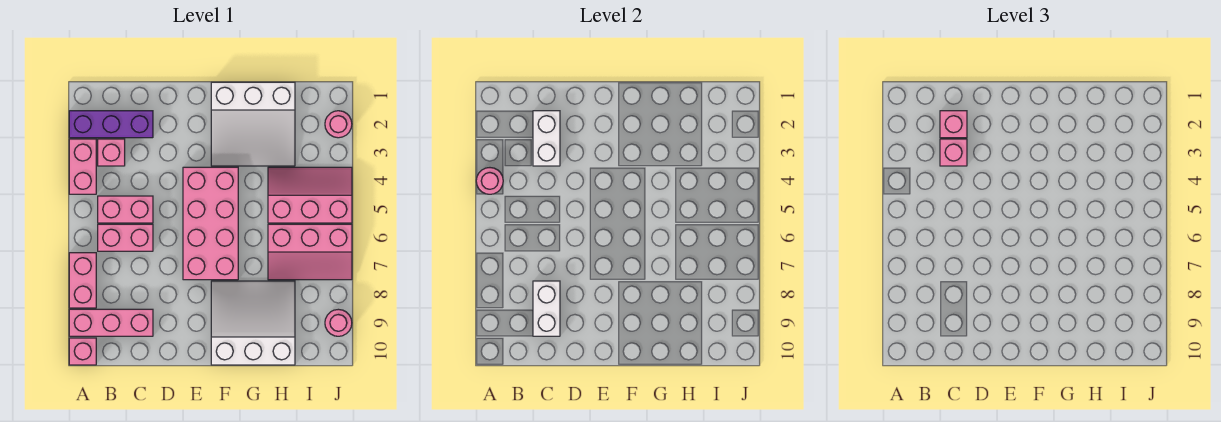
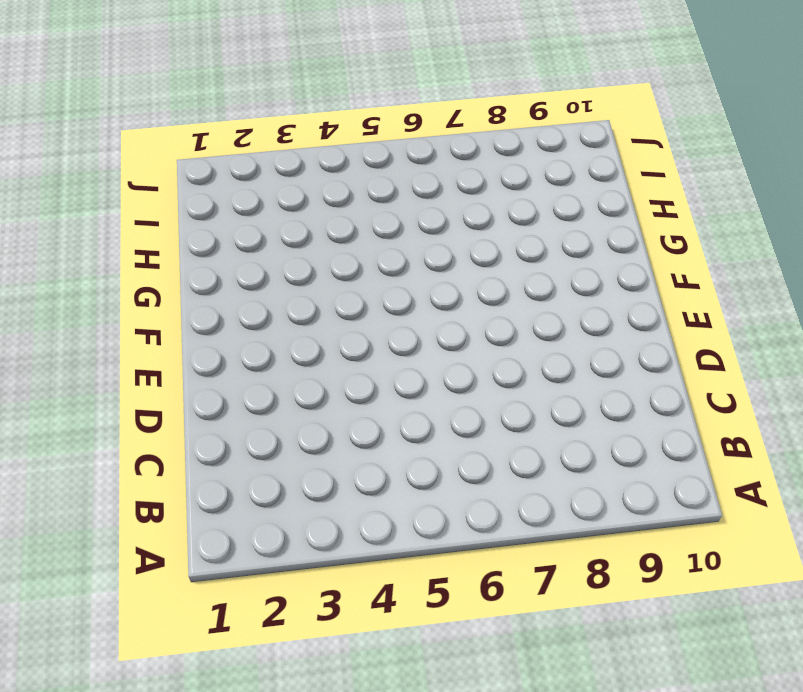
none -> purple brick A2:C2 level 1
none -> pink brick A3:A4 level 1
none -> pink brick A7:A8 level 1

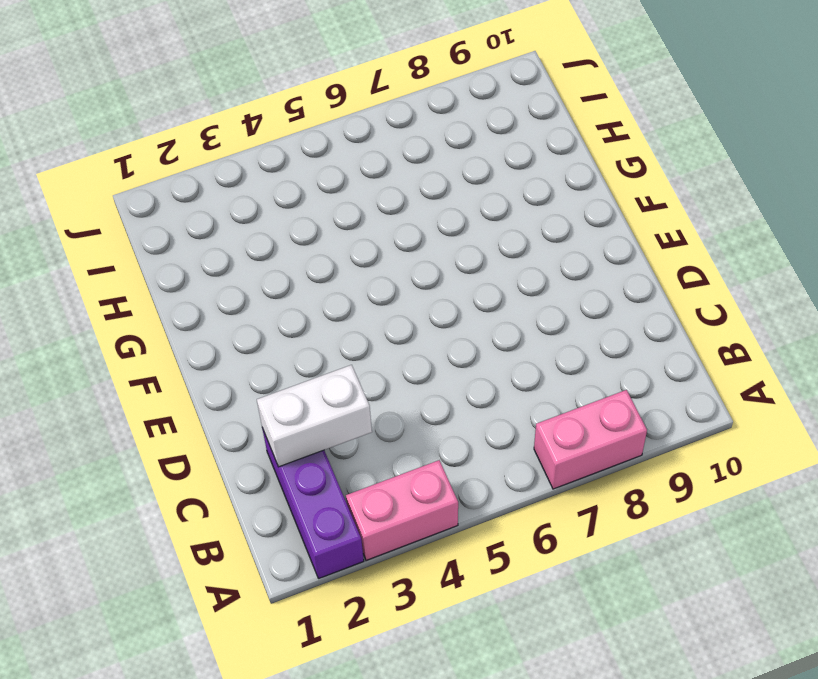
none -> pink brick A9:C9 level 1
none -> pink brick A10 level 1
none -> pink brick B3 level 1

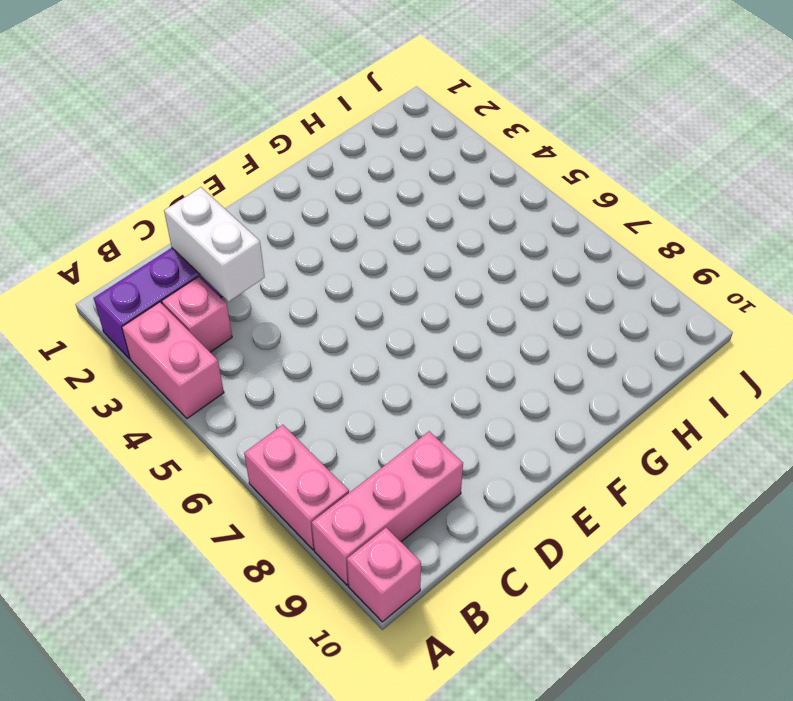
none -> pink brick B5:C5 level 1
none -> pink brick B6:C6 level 1
none -> pink brick E4:F7 level 1

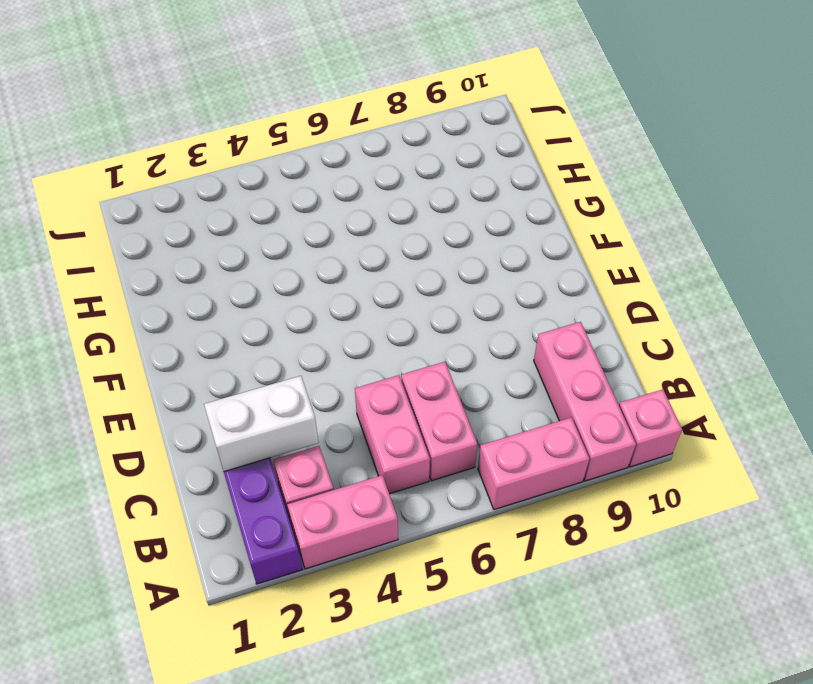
none -> pink brick E4:F7 level 1
none -> white slope F1:H3 level 1 top 1
none -> white slope F8:H10 level 1 top 10

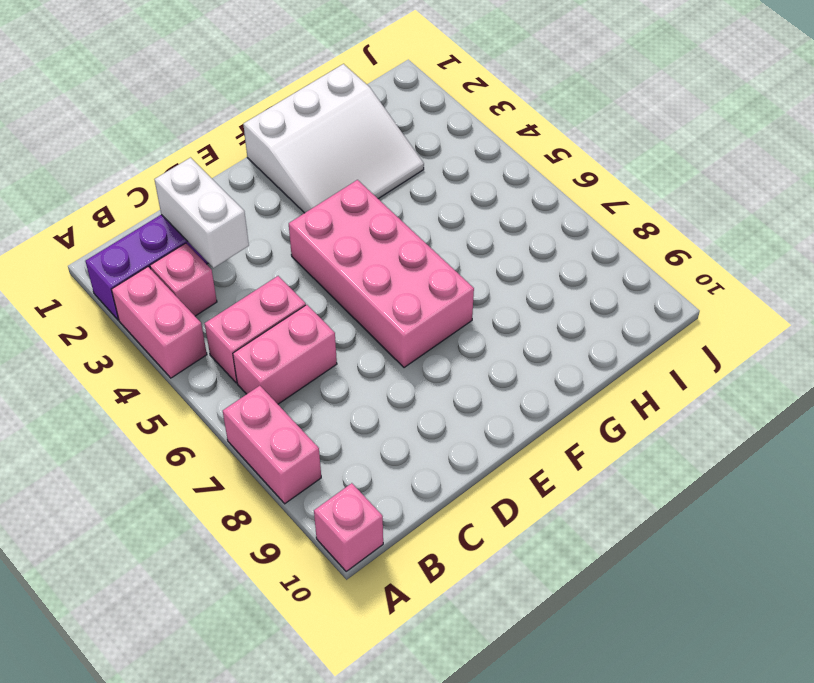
none -> pink brick A9:C9 level 1
none -> white slope F8:H10 level 1 top 10
none -> pink slope H4:J5 level 1 top 5

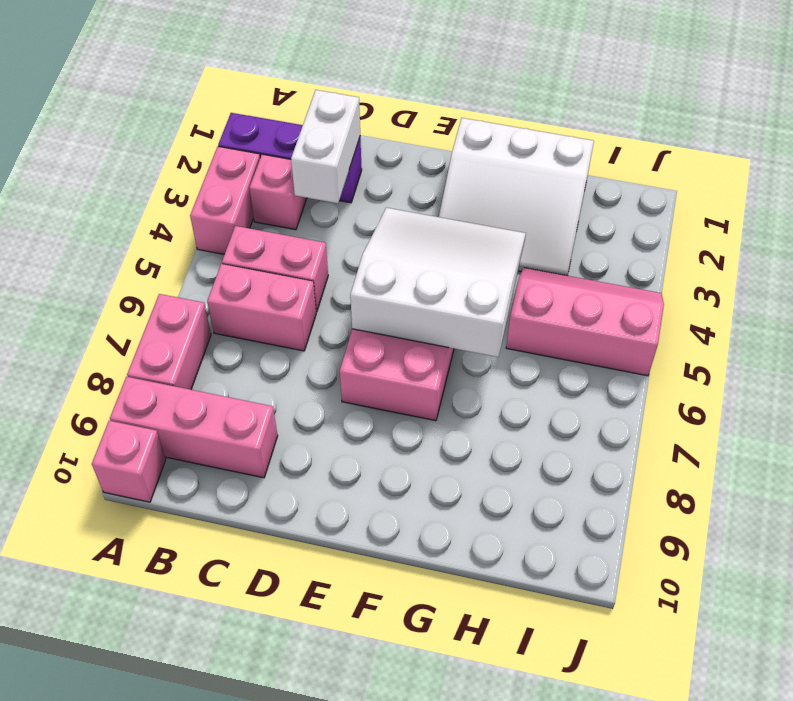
white slope E4:G6 level 2 top 6 -> white slope F8:H10 level 1 top 10
none -> pink slope H6:J7 level 1 top 6
none -> pink round brick J2 level 1
none -> pink round brick J9 level 1

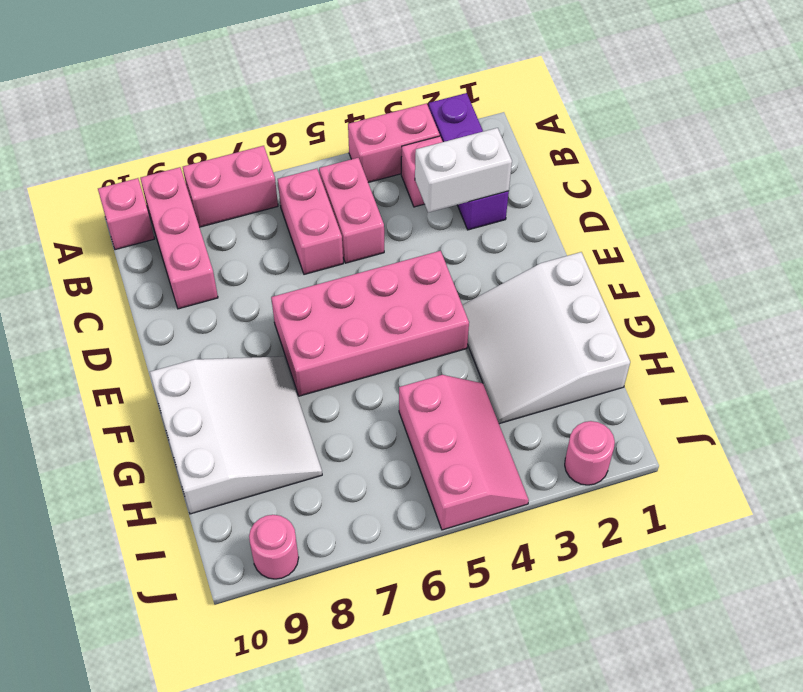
none -> pink slope H6:J7 level 1 top 6
none -> pink round brick A4 level 2
none -> white brick C8:C9 level 2

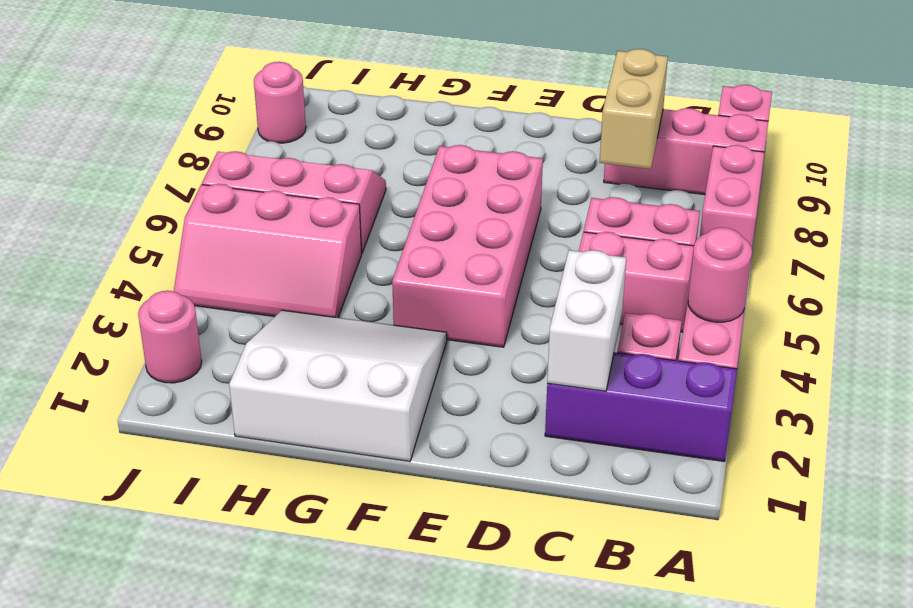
tan brick C8:C9 level 2 -> white brick C8:C9 level 2
none -> white slope F8:H10 level 1 top 10
none -> pink brick C2 level 3
none -> pink brick C3 level 3

